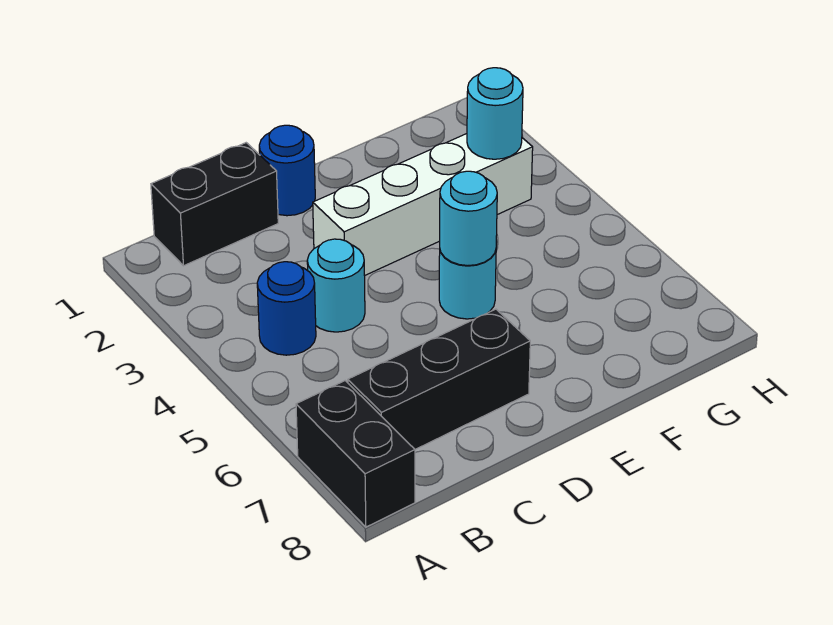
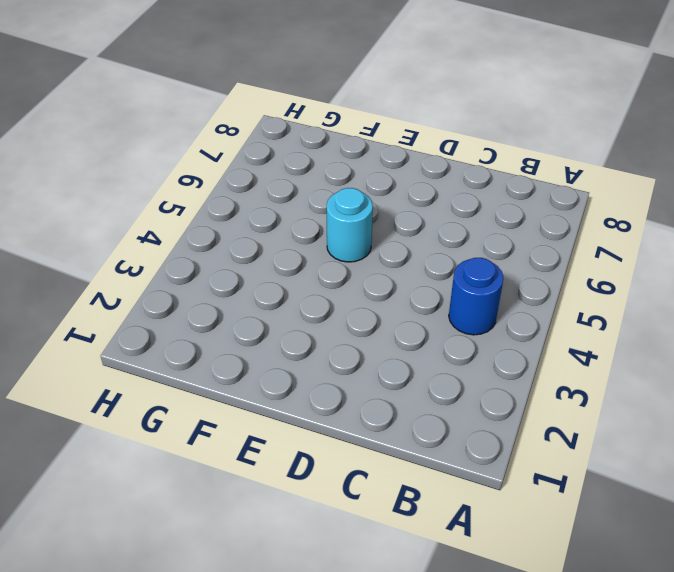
none -> black brick A7:A8 level 1
none -> black brick B1:C1 level 1

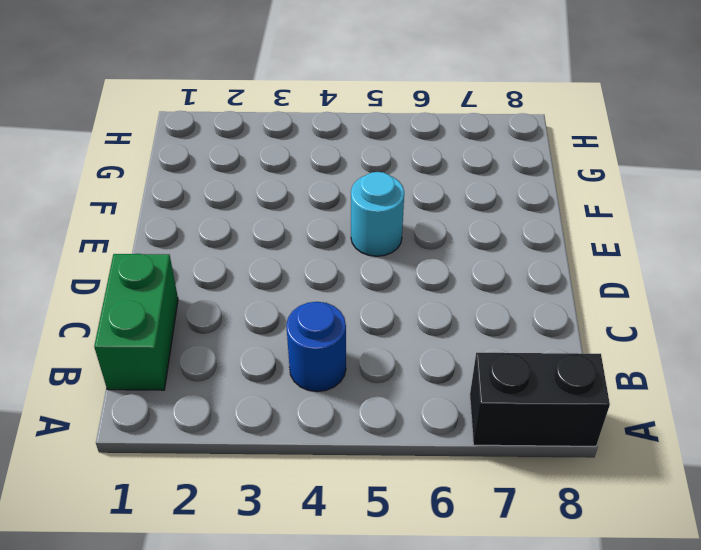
green brick B1:C1 level 1 -> black brick B1:C1 level 1
none -> black brick B7:D7 level 1
none -> cyan round brick C4 level 1

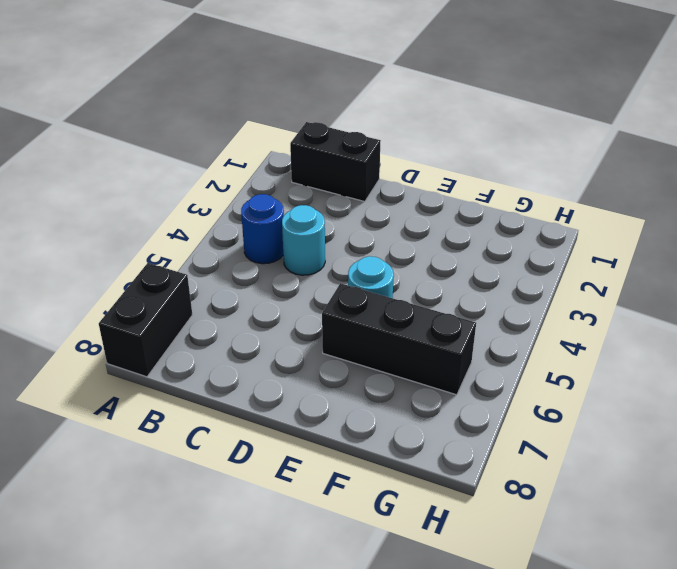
black brick E6:G6 level 1 -> black brick B7:D7 level 1
none -> blue round brick D1 level 1
none -> white brick D3:G3 level 1

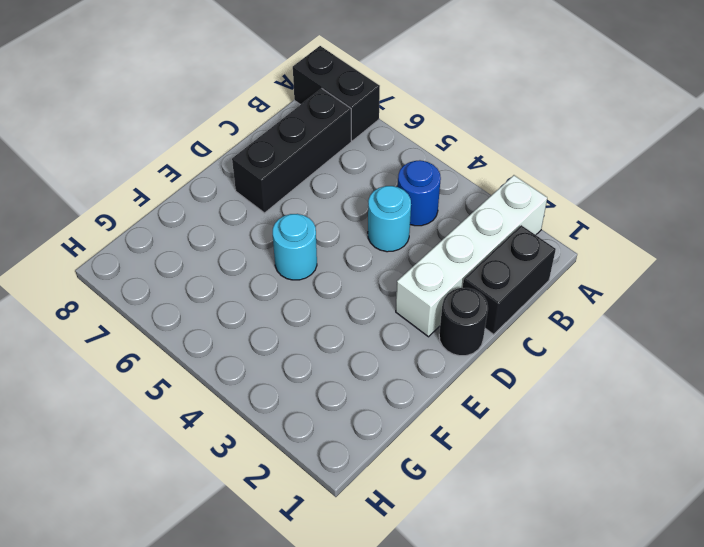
white brick A2:D2 level 1 -> white brick D3:G3 level 1
black round brick D1 level 1 -> blue round brick D1 level 1
none -> cyan round brick E5 level 2
none -> cyan round brick G3 level 2

